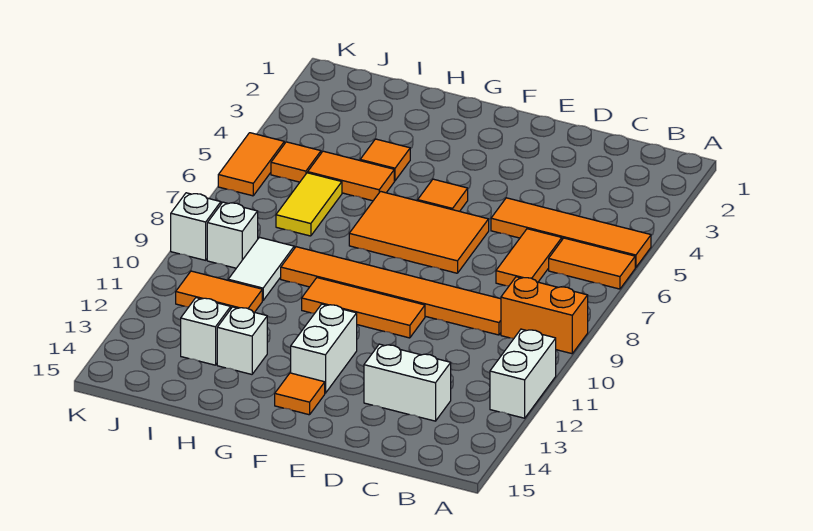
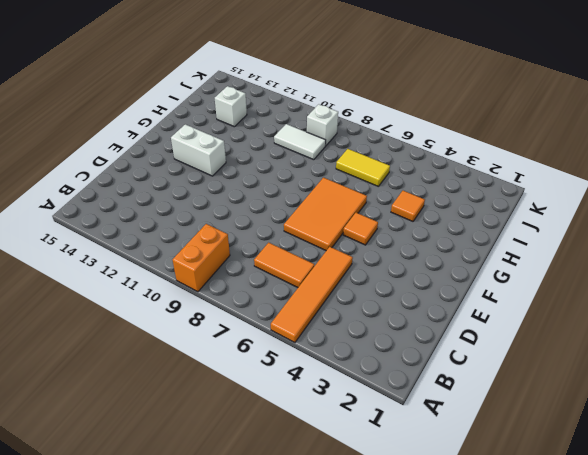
none -> orange tile A6:B6 level 1
none -> white brick A11:A12 level 1
none -> orange tile C9:H9 level 1

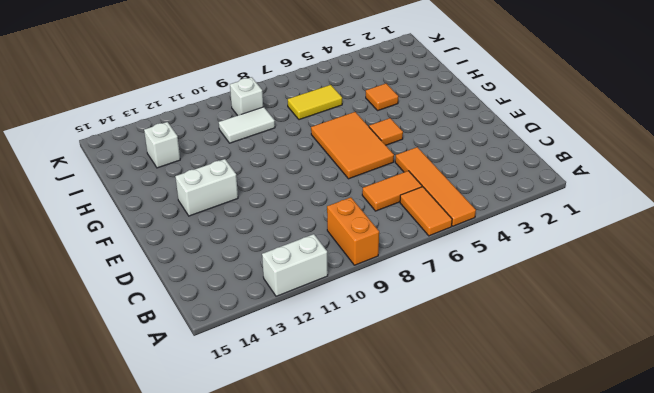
none -> orange tile C9:H9 level 1
none -> white brick C13:D13 level 1
none -> orange tile E10:G10 level 1

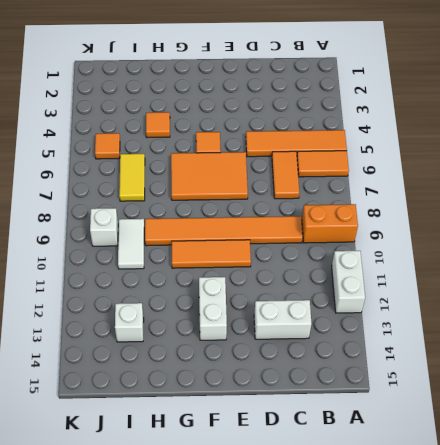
none -> orange tile F14 level 1
none -> orange tile H5:I5 level 1
none -> white brick H13 level 1

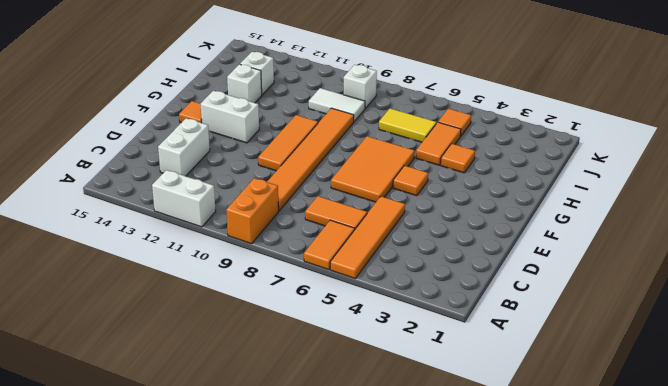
none -> orange tile I11:J11 level 1
none -> orange tile K5:K6 level 1
none -> white brick K9 level 1

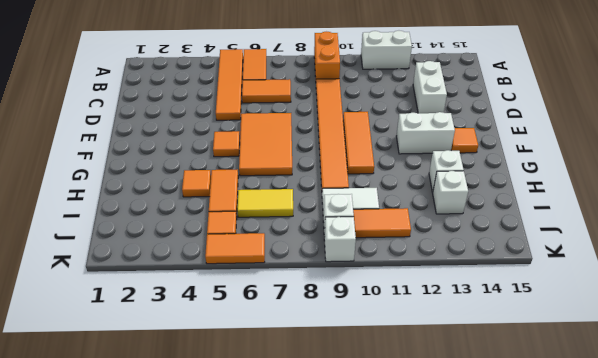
orange tile J10:J11 level 1 -> orange tile I11:J11 level 1

